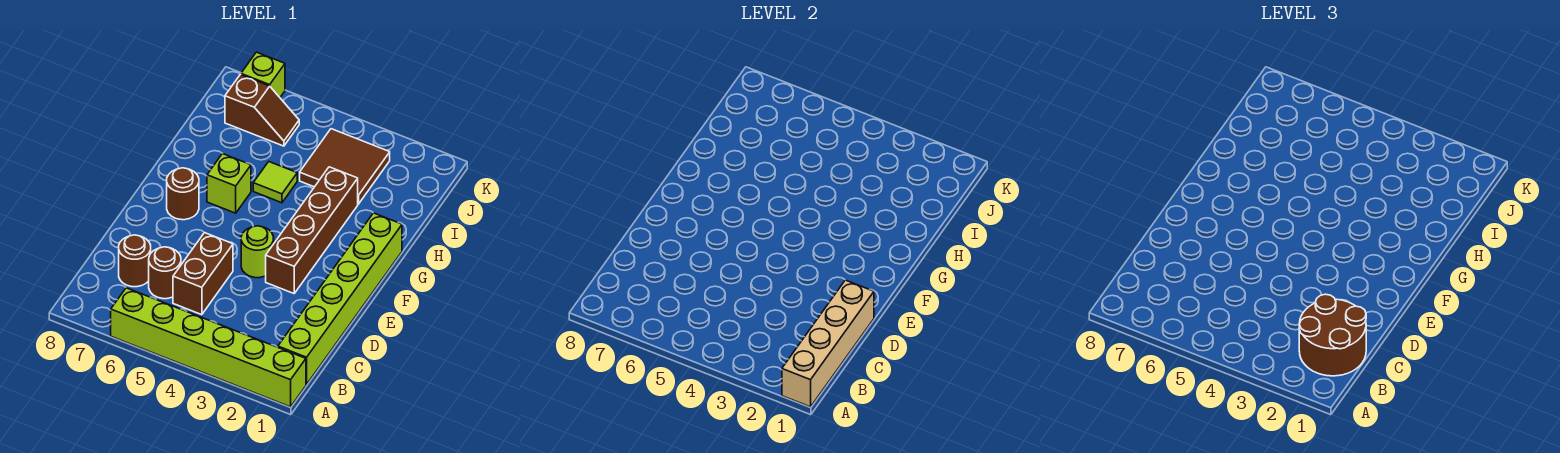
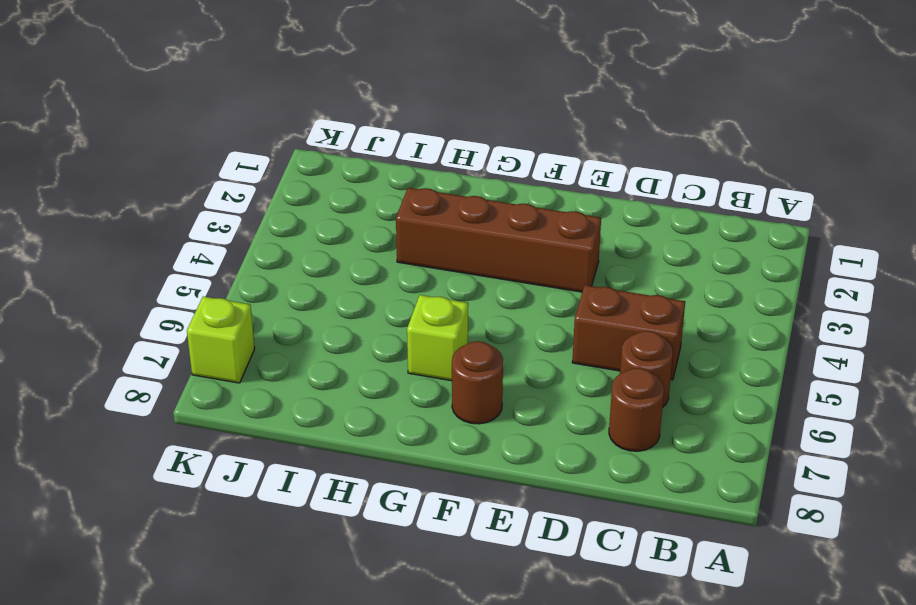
none -> lime brick A1:A6 level 1
none -> lime brick B1:G1 level 1
none -> lime round brick E4 level 1

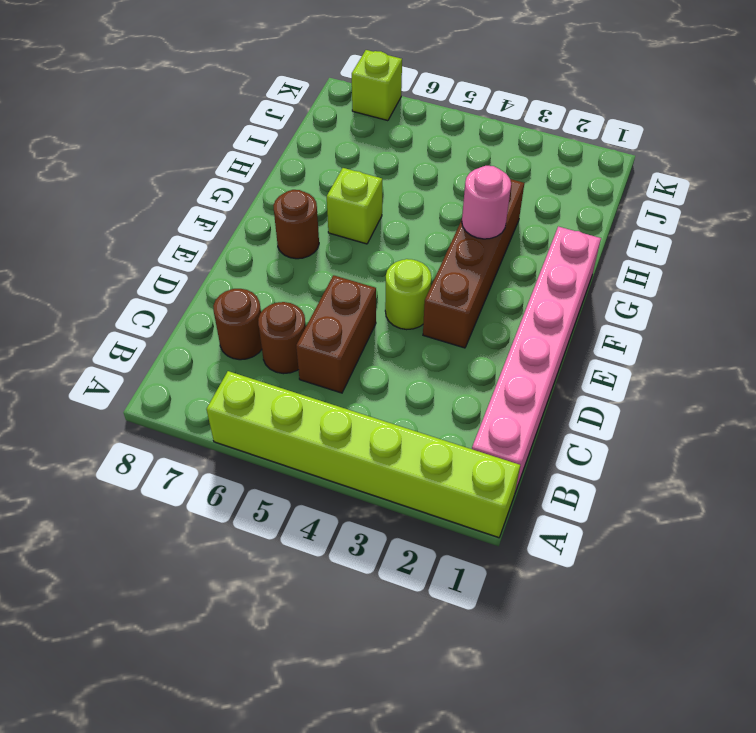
pink brick B1:G1 level 1 -> lime brick B1:G1 level 1
pink round brick G3 level 2 -> none
none -> lime tile H5 level 1
none -> brown tile I3:J4 level 1
none -> brown slope J6:J7 level 1 top 7

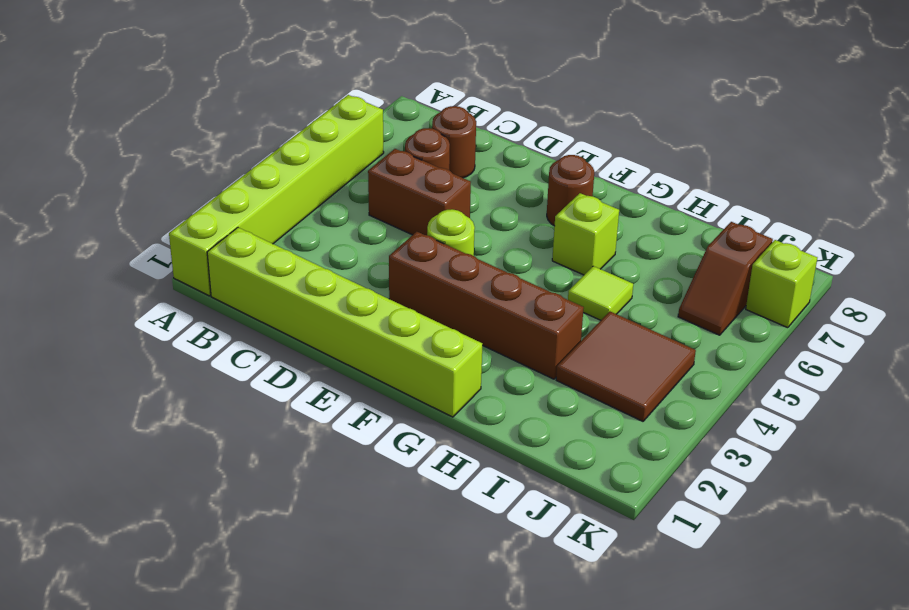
none -> tan brick A1:D1 level 2
none -> brown round brick B1:C2 level 3

